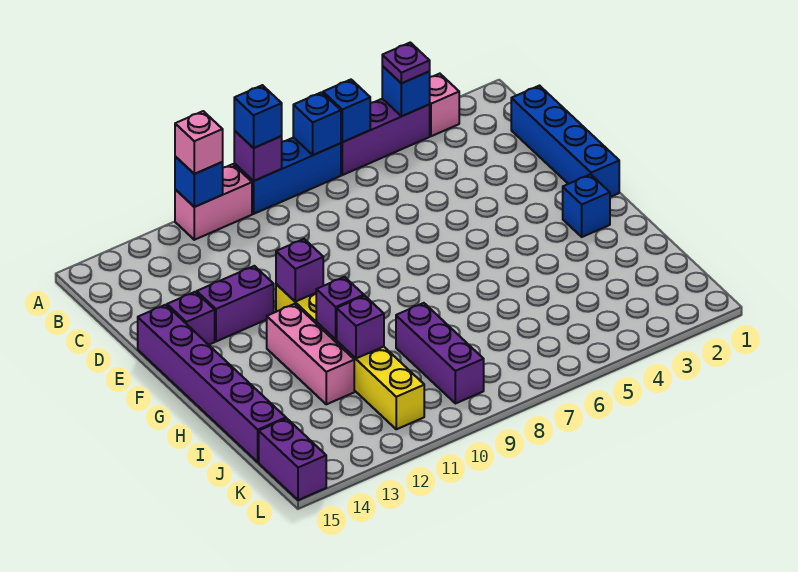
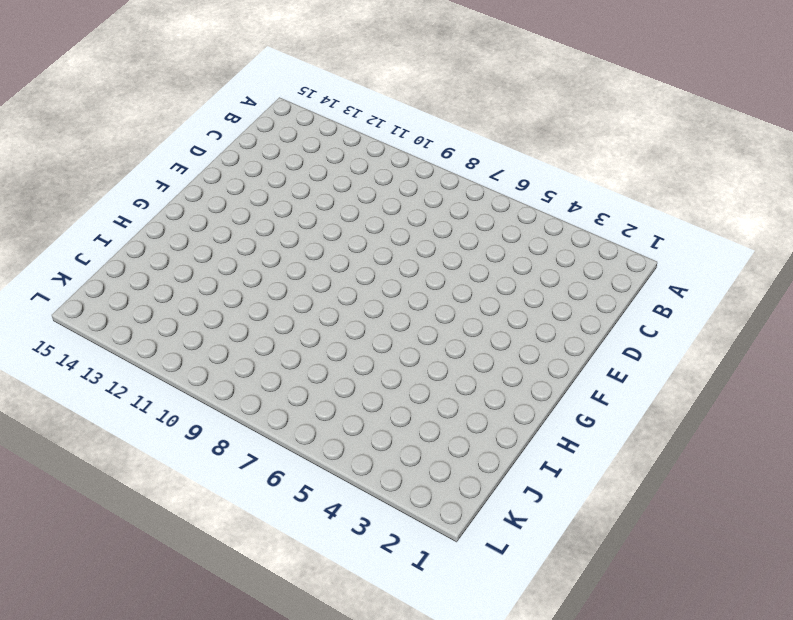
none -> pink brick A3 level 1
none -> purple brick A4:A6 level 1
none -> blue brick A7:A9 level 1

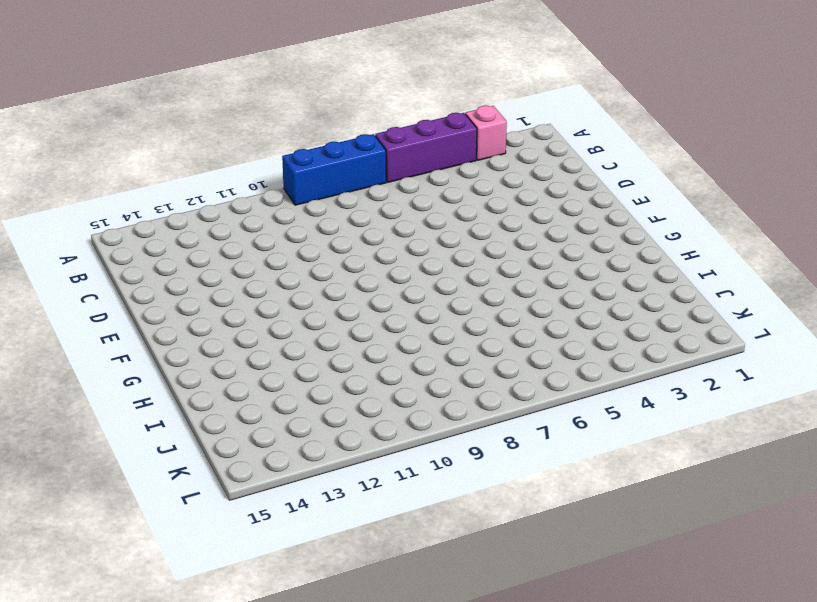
none -> pink brick A10:A11 level 1
none -> blue brick C1:F1 level 1
none -> purple brick E12:E13 level 1

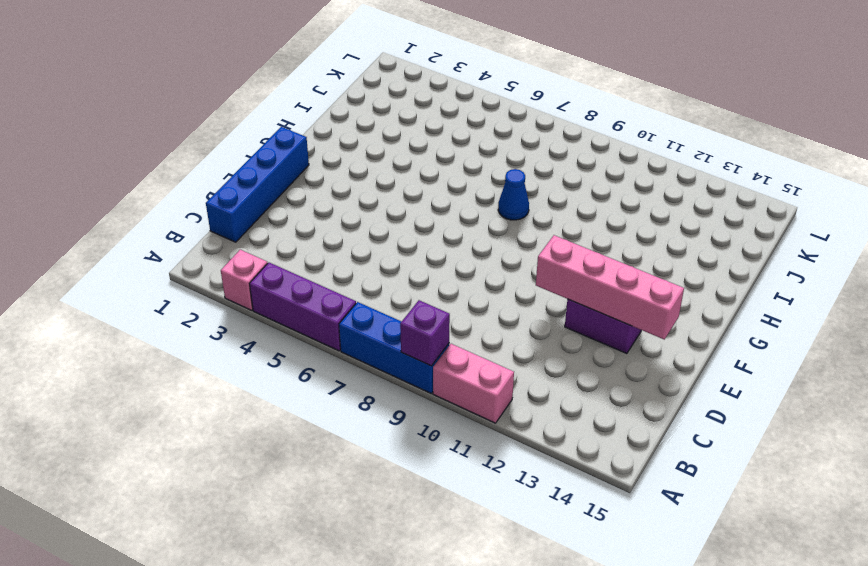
pink brick E11:E14 level 2 -> none
blue cone H8 level 1 -> none
none -> purple brick E14 level 1
none -> purple brick E15:J15 level 1
none -> yellow brick F11:K11 level 1

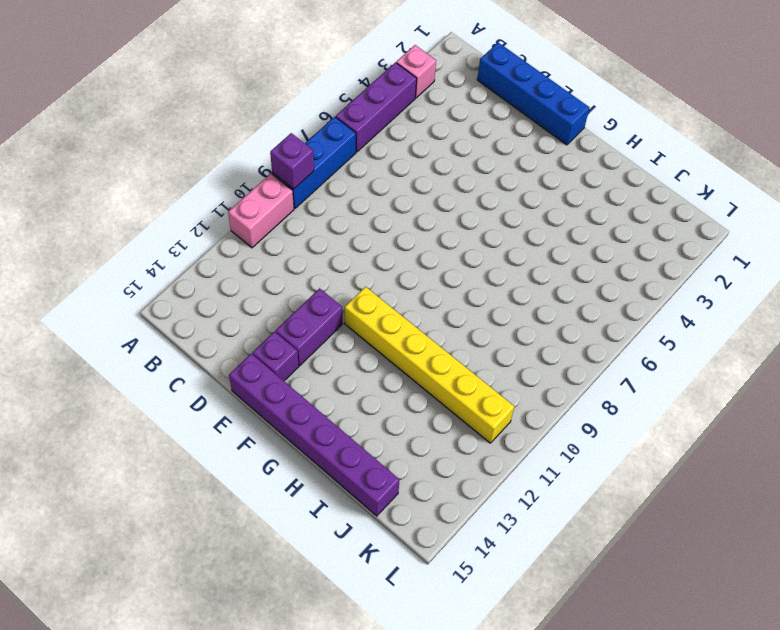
none -> blue brick G2 level 1
none -> pink brick G12:I12 level 1
none -> purple brick I9:K9 level 1

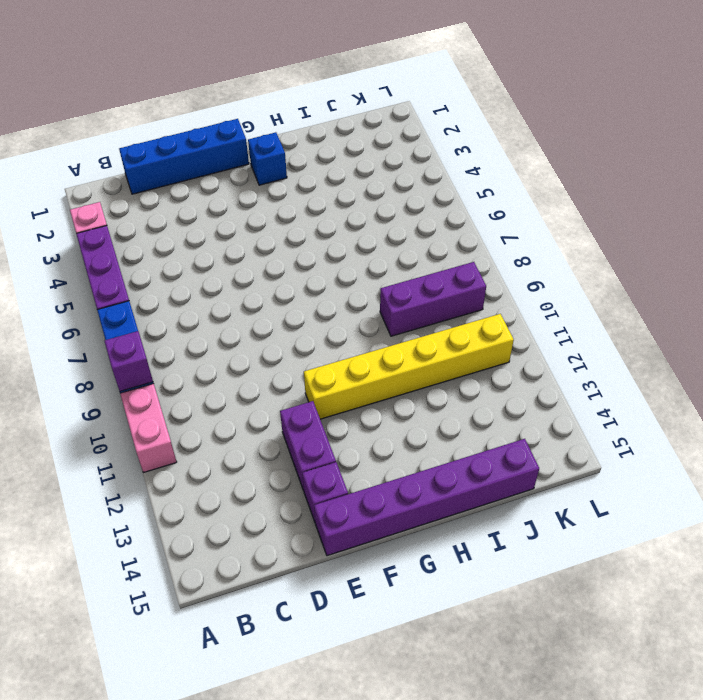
none -> pink brick G12:I12 level 1
none -> purple brick K15:L15 level 1
none -> blue brick A4 level 2

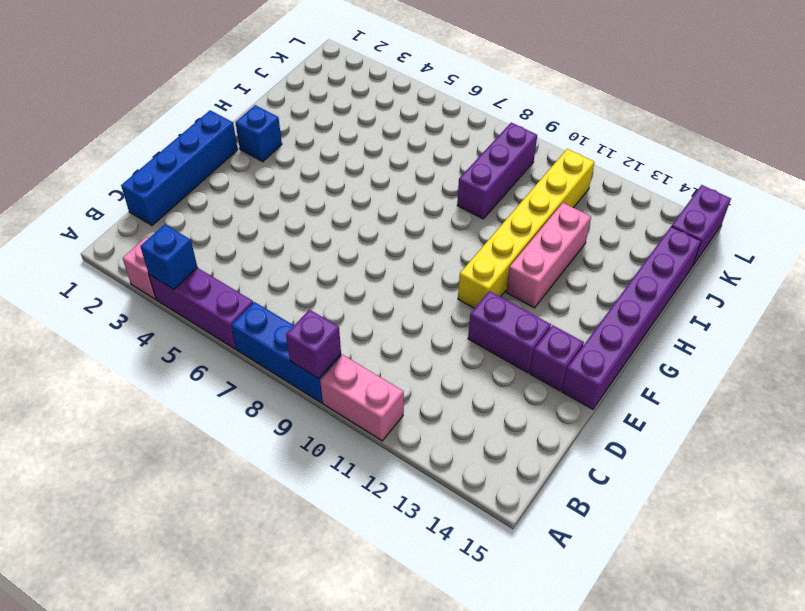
none -> blue brick A6 level 2
none -> blue brick A7 level 2
none -> blue brick A11 level 2

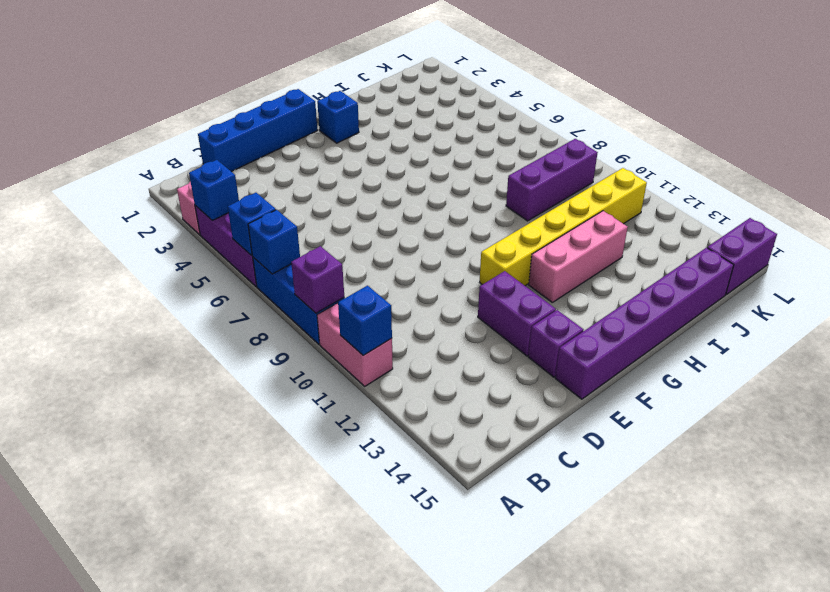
none -> purple brick F11 level 2
none -> purple brick H11 level 2
none -> purple brick I11 level 2

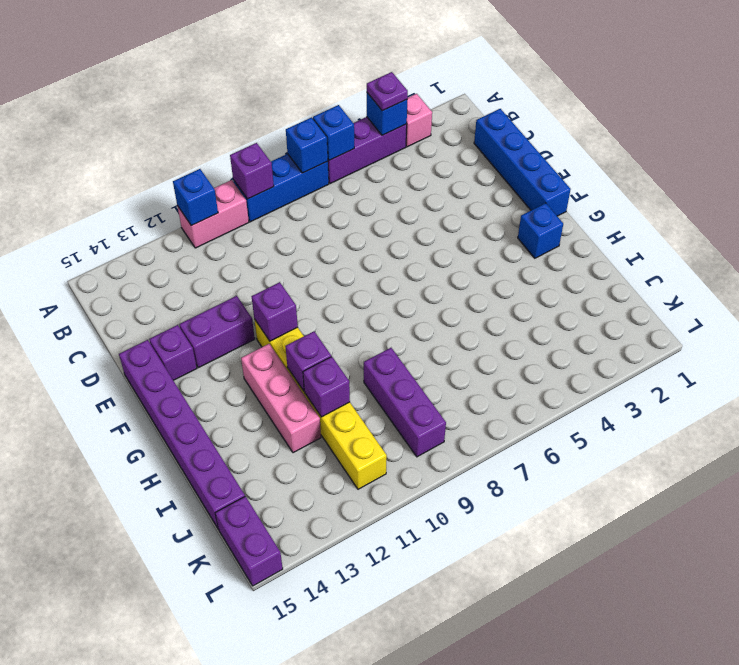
none -> blue brick A9 level 3
none -> pink brick A11 level 3

